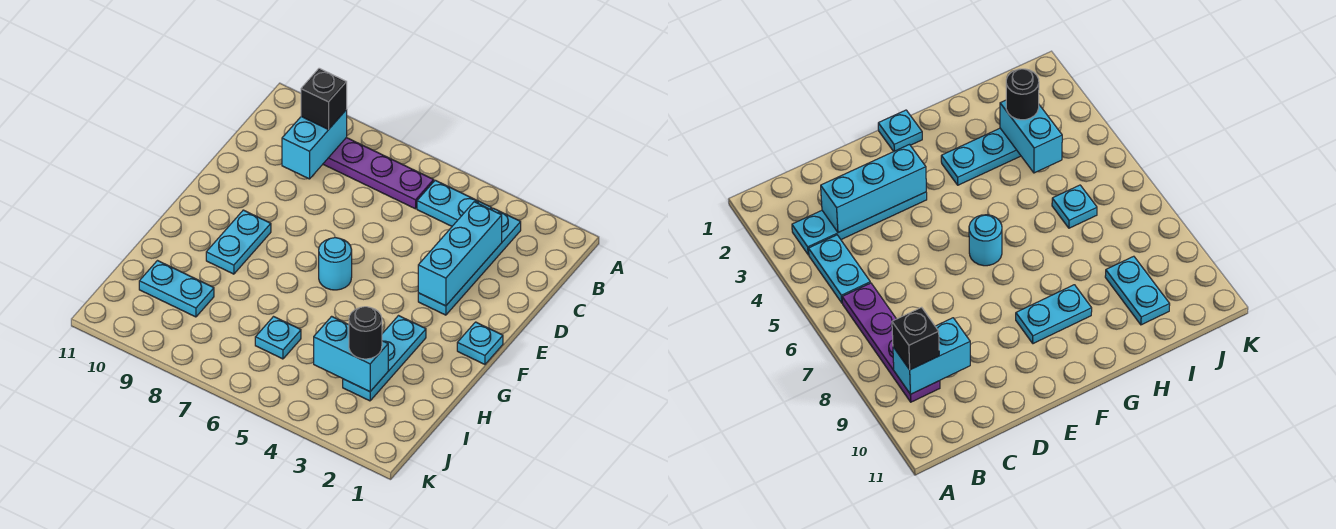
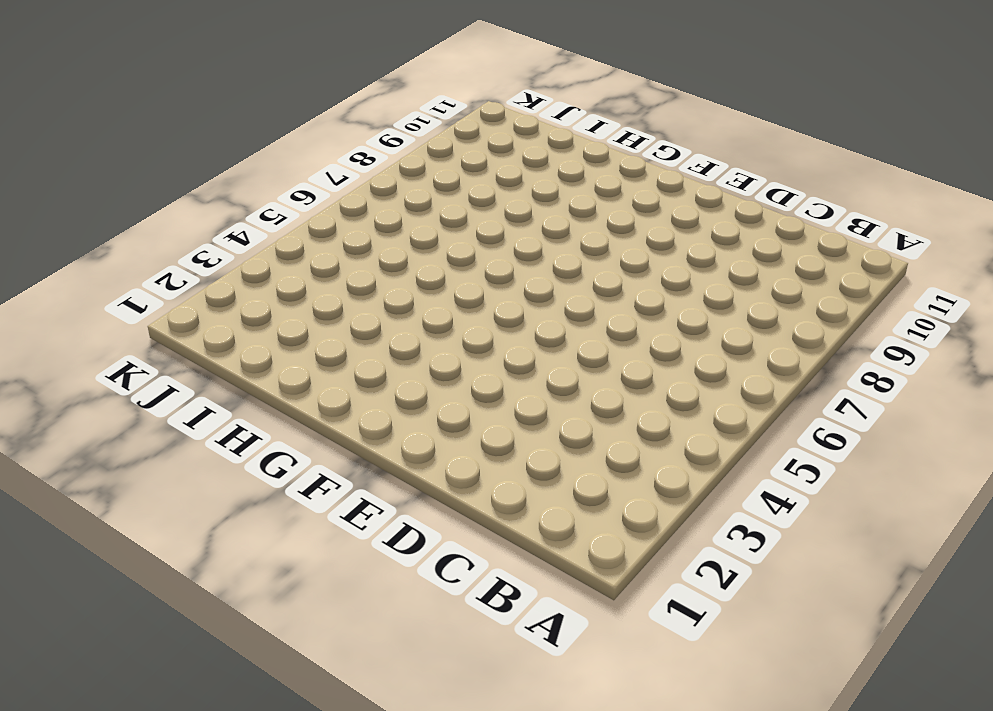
none -> cyan plate B3:E3 level 1
none -> cyan plate B4:B5 level 1
none -> purple plate B6:B9 level 1

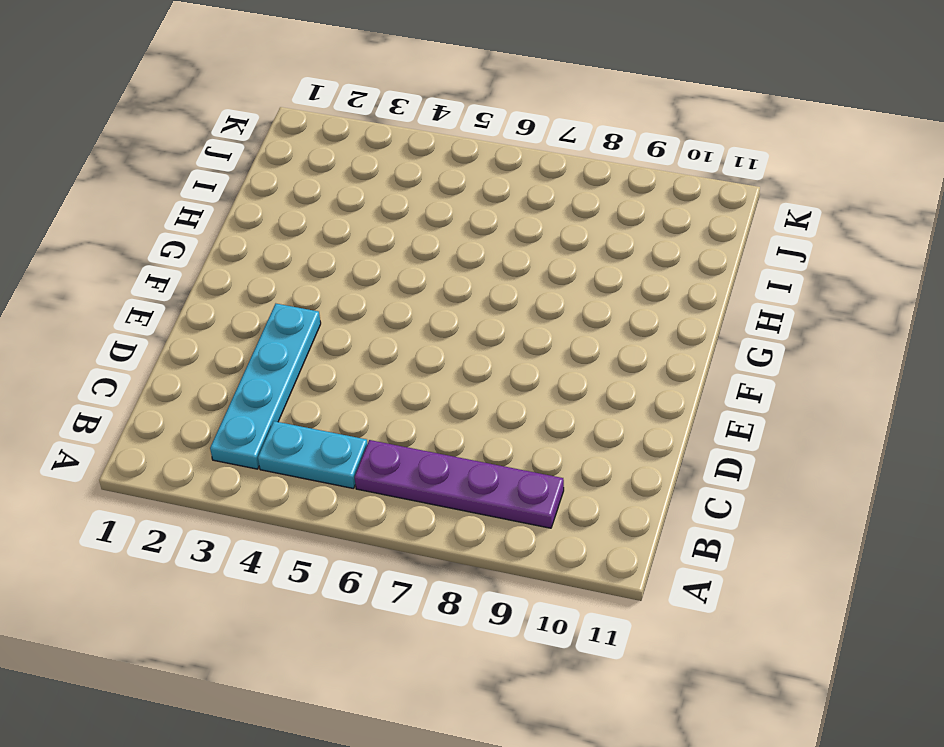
none -> cyan plate F1 level 1
none -> cyan round brick F6 level 1
none -> cyan plate F9:G9 level 1

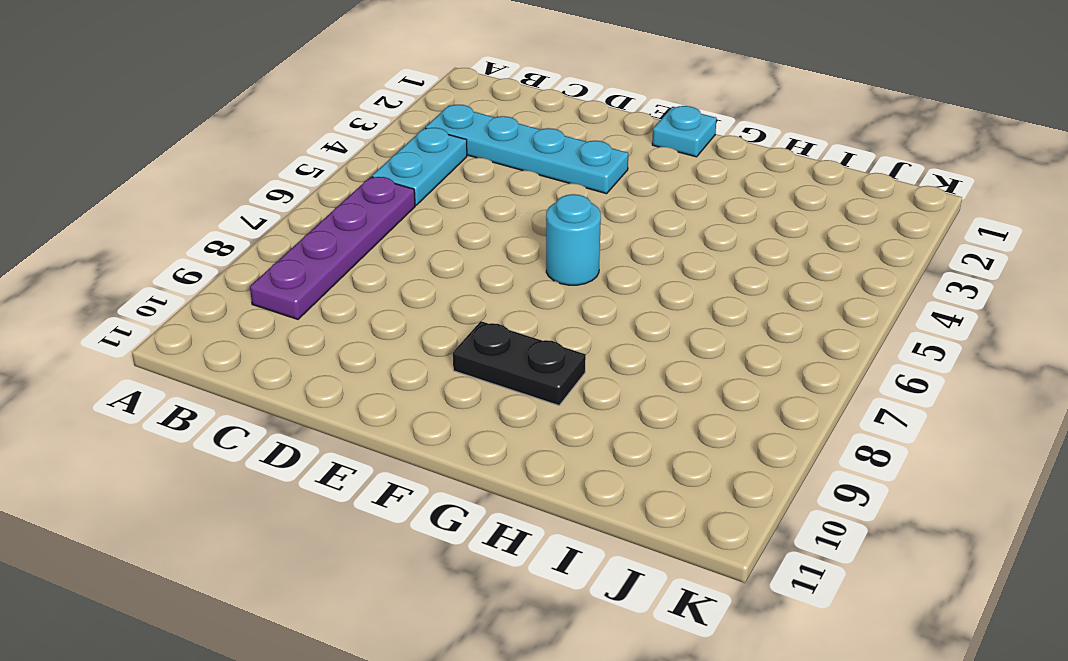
black plate F9:G9 level 1 -> cyan plate F9:G9 level 1
none -> cyan plate G3:I3 level 1
none -> cyan plate I6 level 1
none -> cyan plate I9:I10 level 1

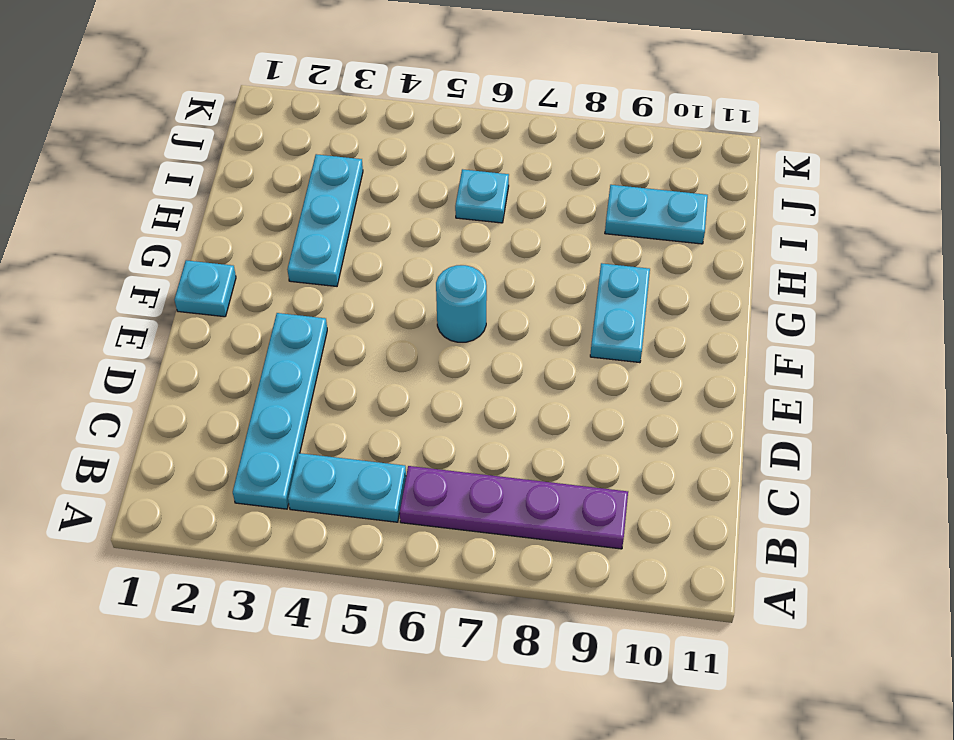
none -> cyan brick B9:C9 level 2
none -> cyan brick C3:E3 level 2
none -> cyan brick I3:I4 level 2

